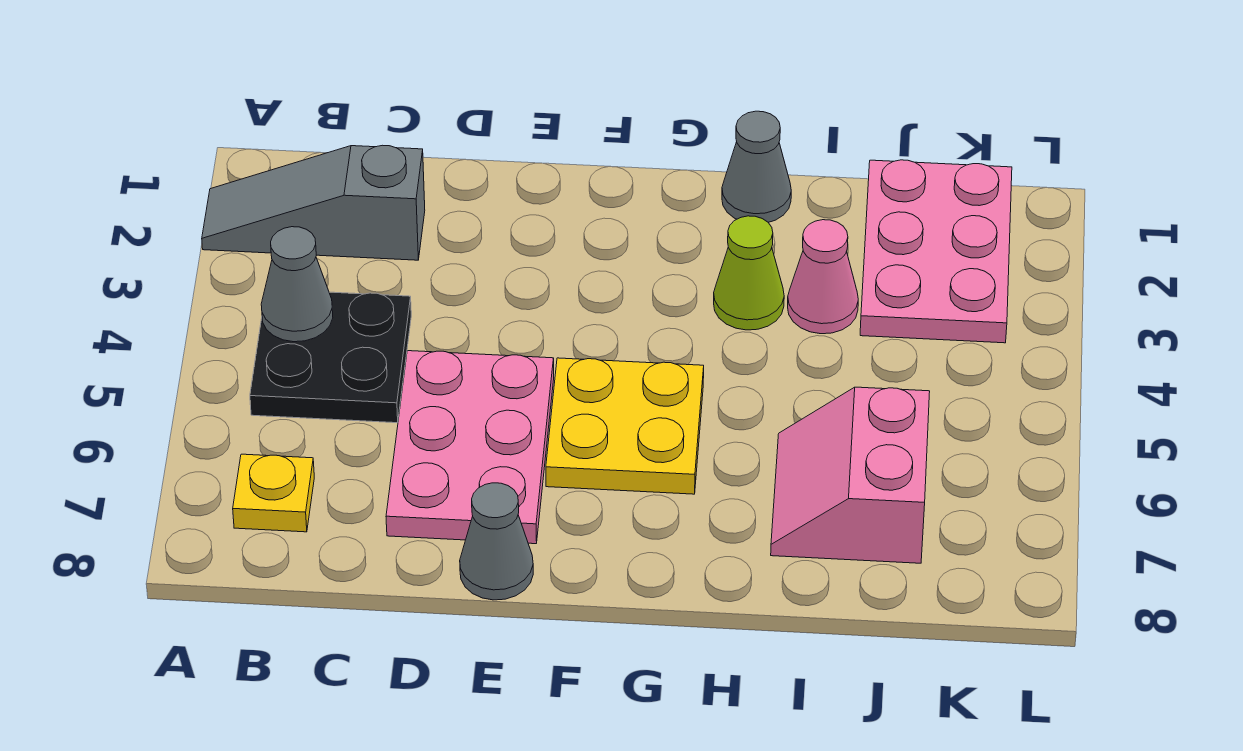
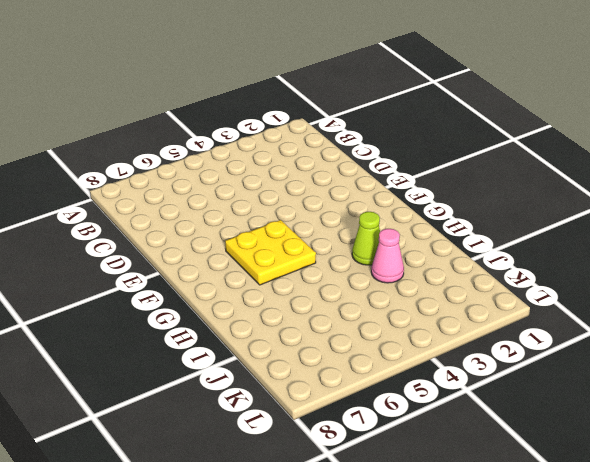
none -> grey slope A2:C2 level 1 top C
none -> black plate B4:C5 level 1
none -> yellow plate B7 level 1

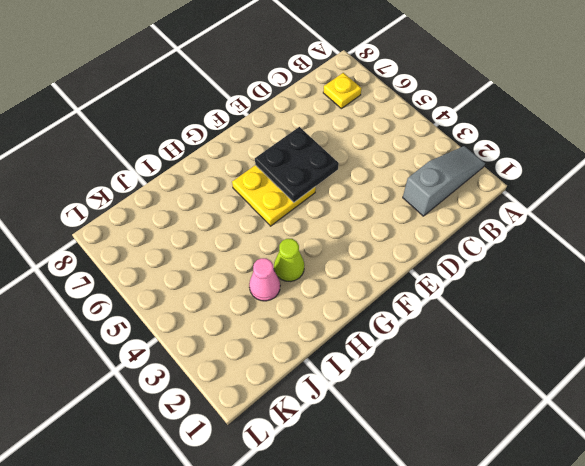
black plate E5:F6 level 2 -> black plate B4:C5 level 1
none -> pink plate D5:E7 level 1
none -> grey cone E8 level 1
none -> grey cone H1 level 1

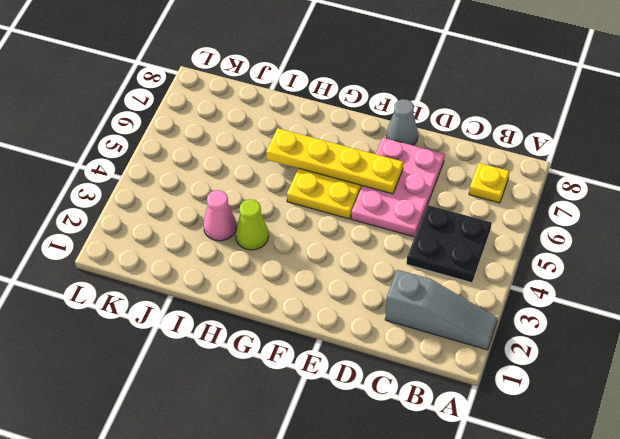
yellow plate E6:H6 level 2 -> none
none -> grey cone H1 level 1
none -> pink slope I6:J7 level 1 top J
none -> pink plate J1:K3 level 1

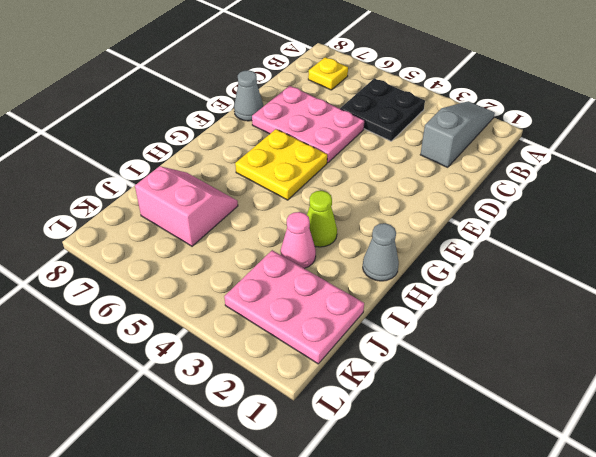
none -> grey cone B4 level 2

